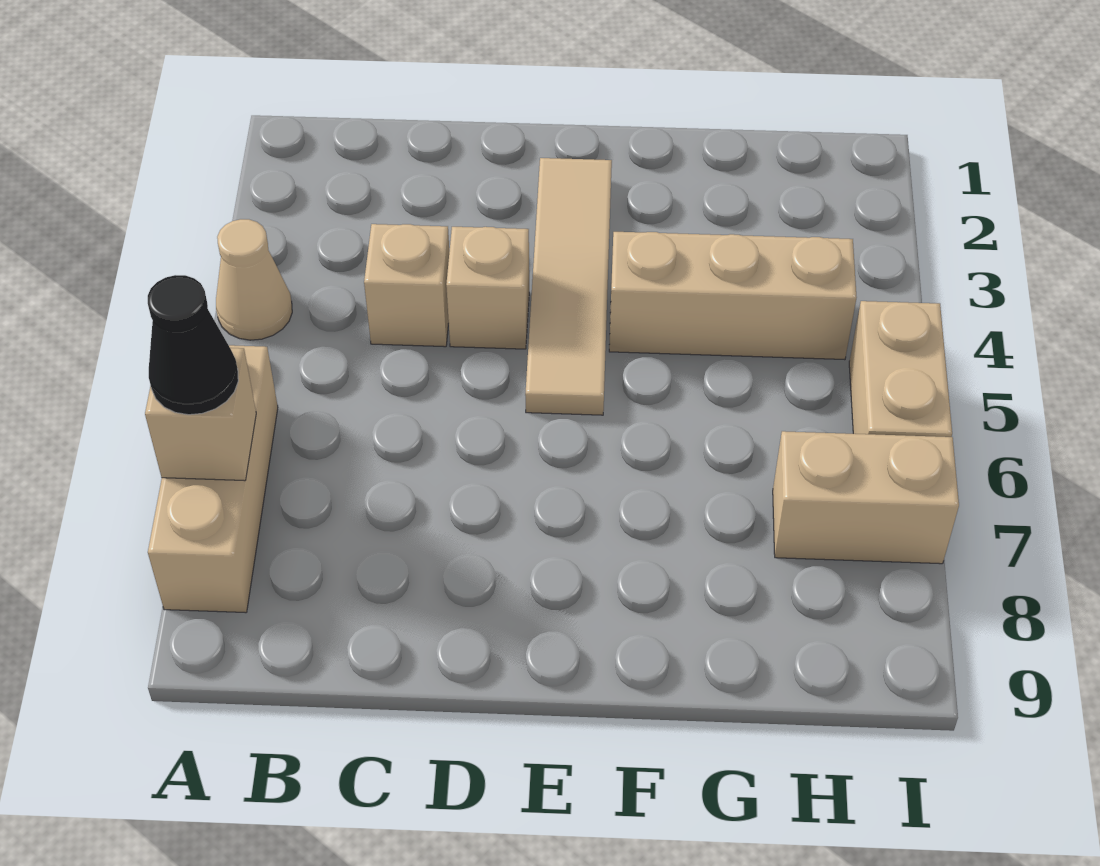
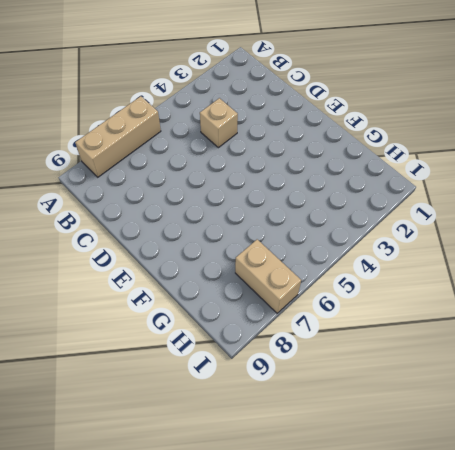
none -> tan cone A4 level 1
none -> tan brick D4 level 1

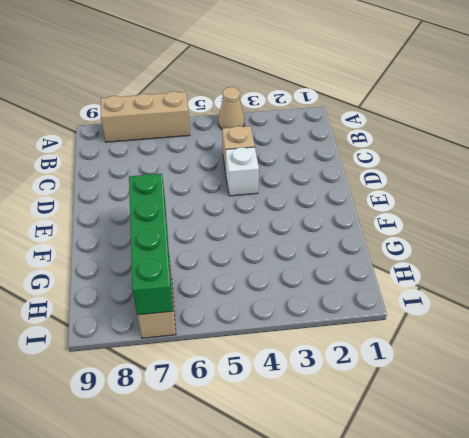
white brick D4 level 1 -> tan brick D4 level 1
green brick F7:I7 level 2 -> none
none -> tan tile E2:E5 level 1
none -> tan brick F4:H4 level 1

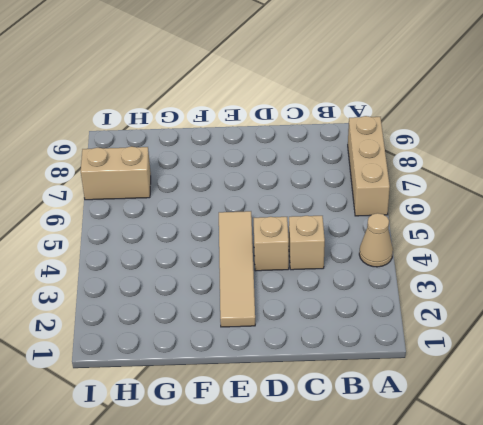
none -> tan brick F4:H4 level 1
none -> tan brick I5:I6 level 1

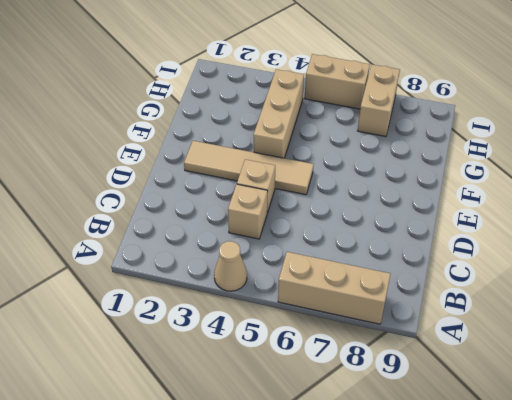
none -> tan brick A7 level 2
none -> black cone A7 level 3

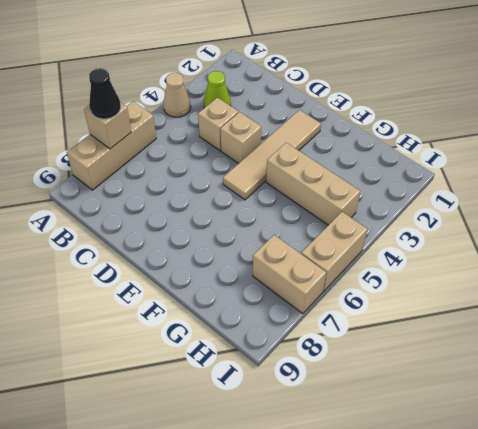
lime cone B3 level 1 -> none

